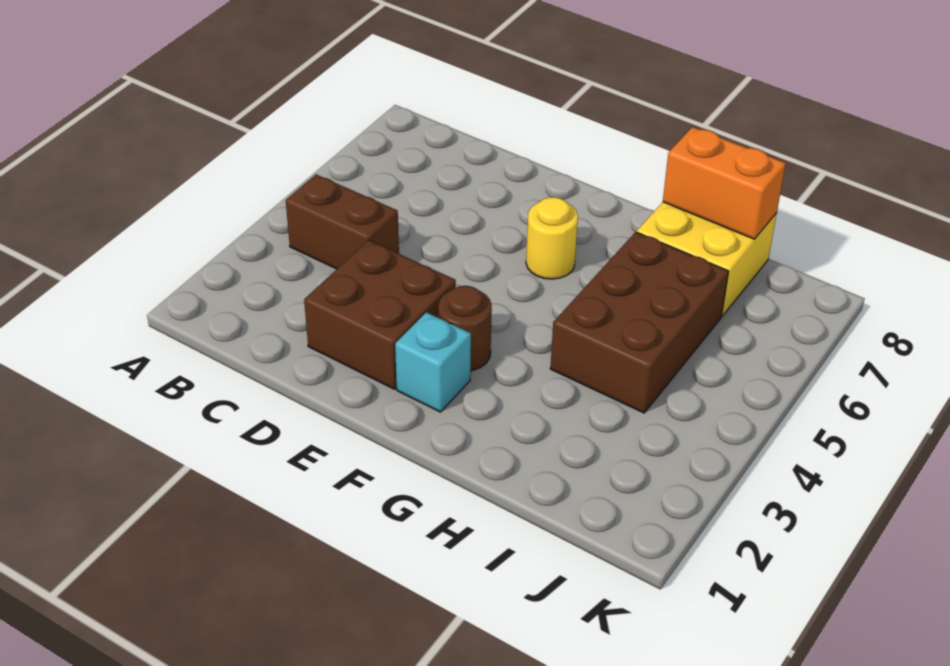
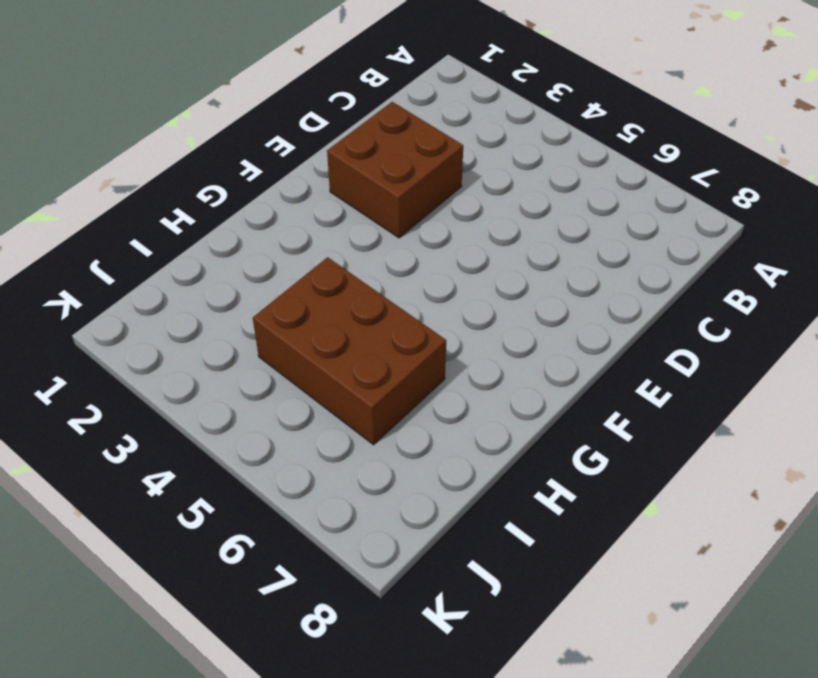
none -> brown brick B4:C4 level 1
none -> cyan brick F2 level 1

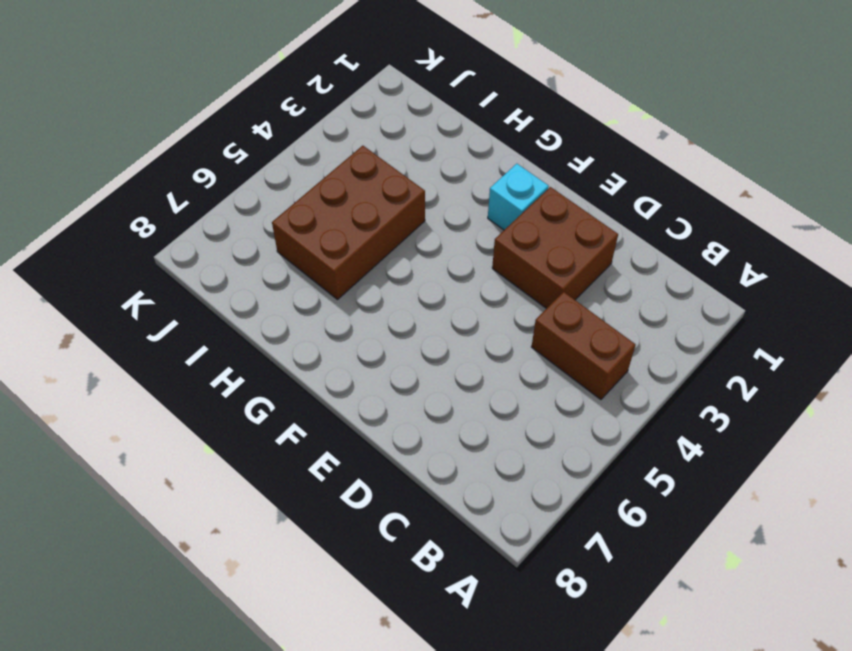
none -> brown round brick F3 level 1
none -> yellow round brick F6 level 1

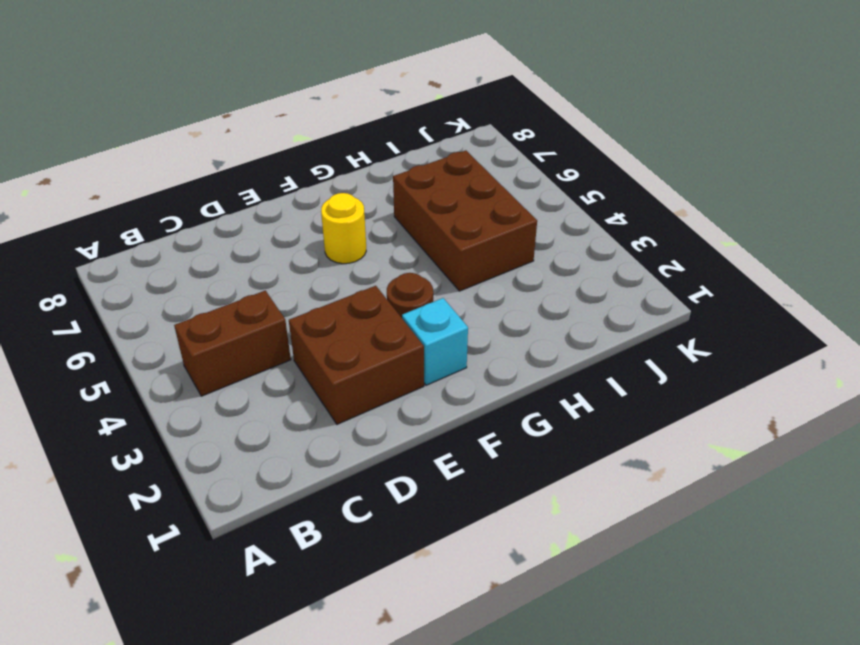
none -> yellow brick H7:I8 level 1
none -> orange brick H8:I8 level 2

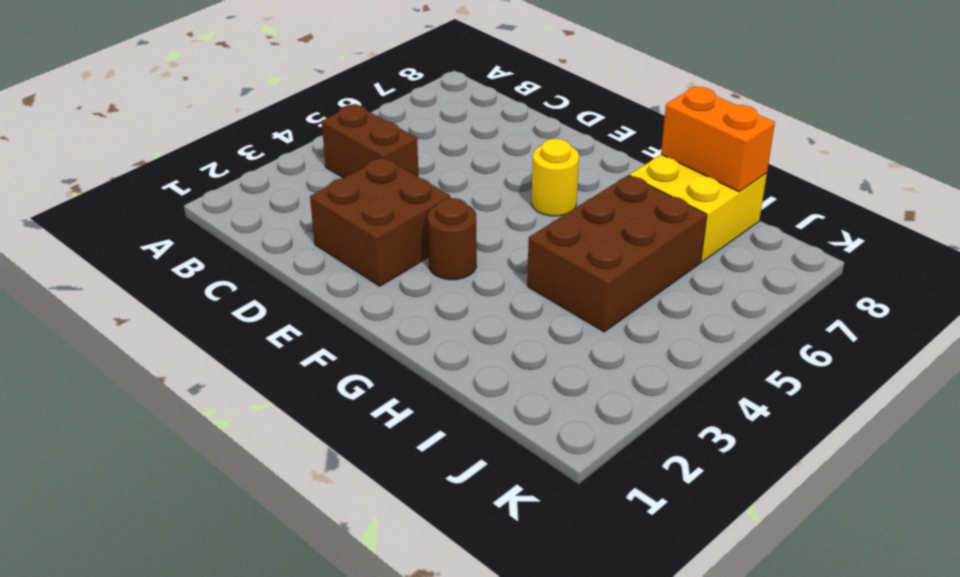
none -> cyan brick F2 level 1

